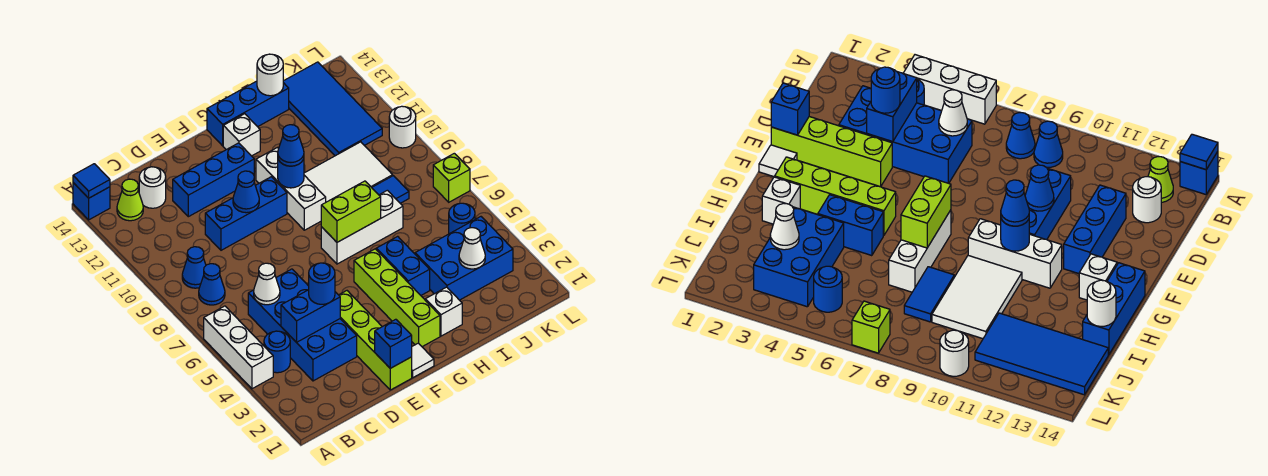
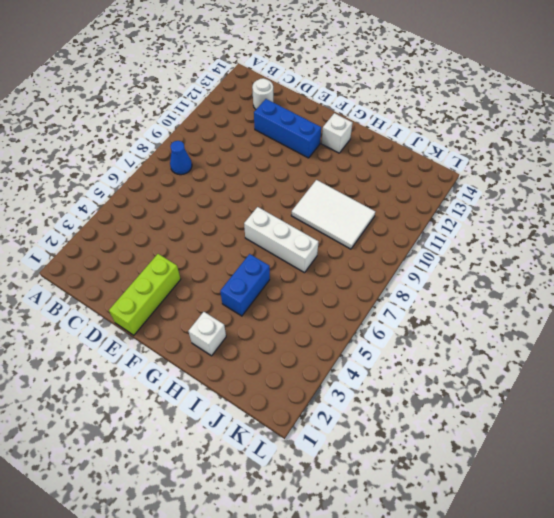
lime brick E1:E3 level 1 -> lime brick E1:E4 level 1
none -> white brick A4:A6 level 1
none -> blue brick A14 level 1
none -> blue round brick B4 level 1
none -> blue cone B9 level 1

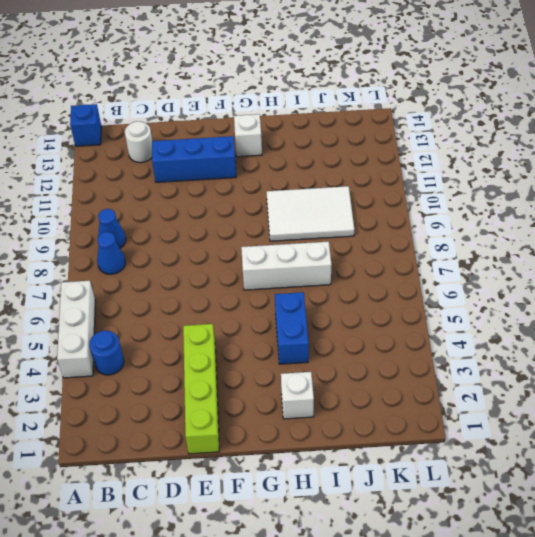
none -> lime cone B13 level 1
none -> blue brick C3:D6 level 1
none -> blue brick D10:F10 level 1
none -> white tile F1 level 1

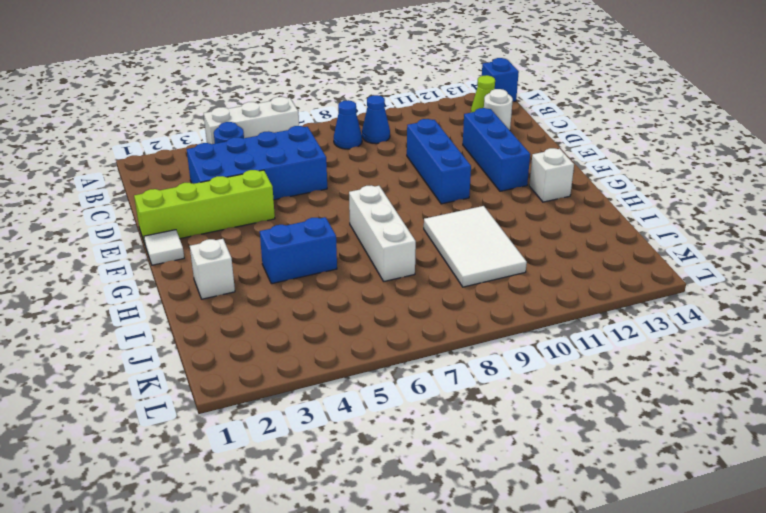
none -> lime brick G2:G5 level 1
none -> white brick G9:G11 level 1
none -> blue brick G14:I14 level 1
none -> blue brick I3:K4 level 1

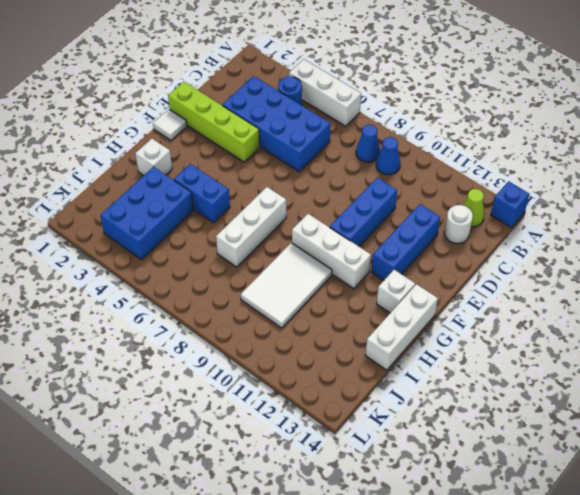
white brick G14:I14 level 1 -> blue brick G14:I14 level 1
none -> lime brick G2:G5 level 1
none -> blue tile I8:J8 level 1
none -> blue tile J11:K14 level 1
none -> blue round brick K5 level 1

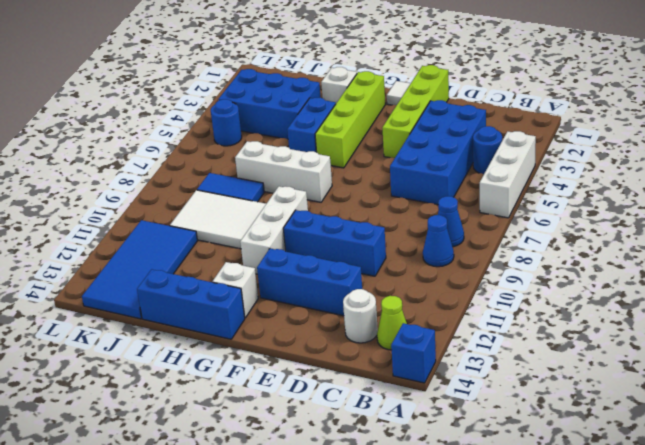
none -> lime brick L7 level 1
none -> white round brick L10 level 1
none -> blue tile A14 level 2
none -> blue brick C4:D4 level 2

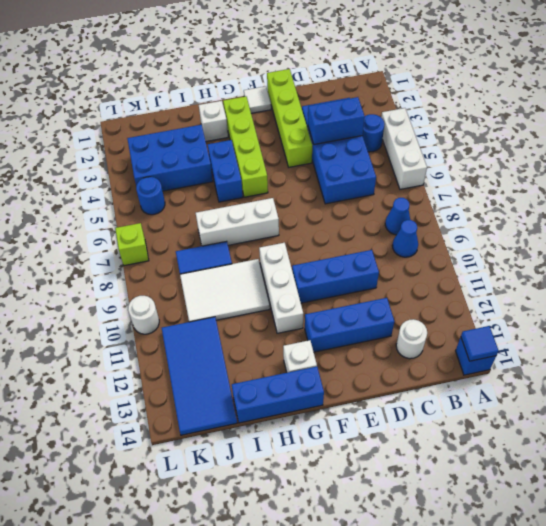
none -> lime cone B13 level 1
none -> white cone C6 level 2
none -> blue brick E1 level 2
none -> blue cone E10 level 2

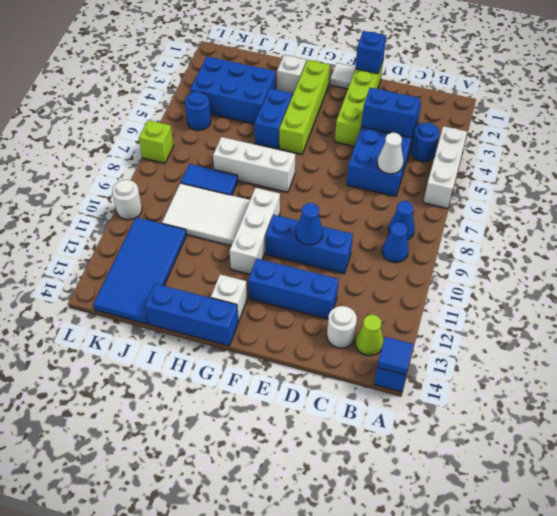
none -> lime brick G7:H7 level 2
none -> blue round brick G10 level 2
none -> white round brick I14 level 2
none -> white cone J3 level 2

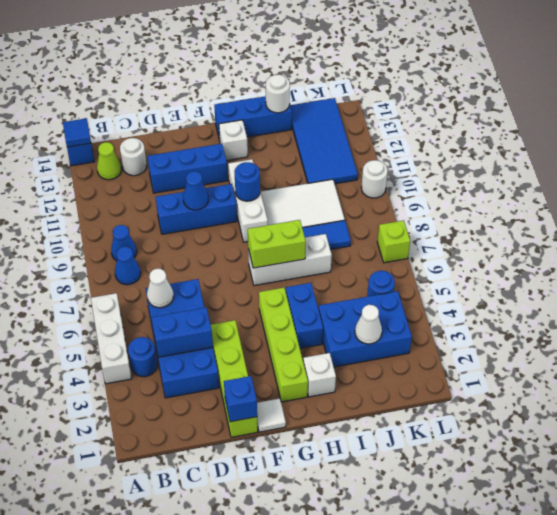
none -> blue round brick D4 level 3
none -> blue cone G10 level 3

